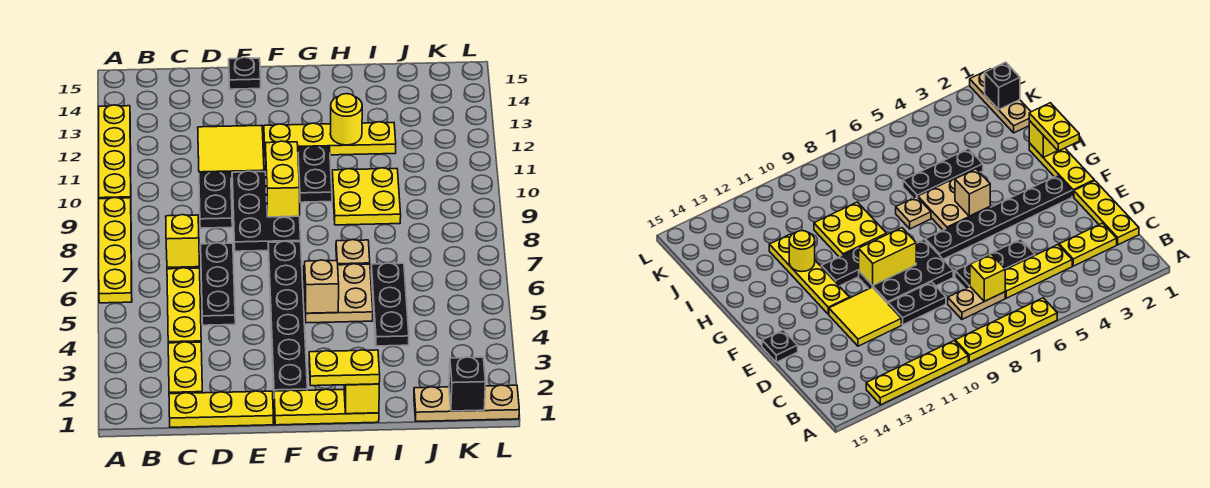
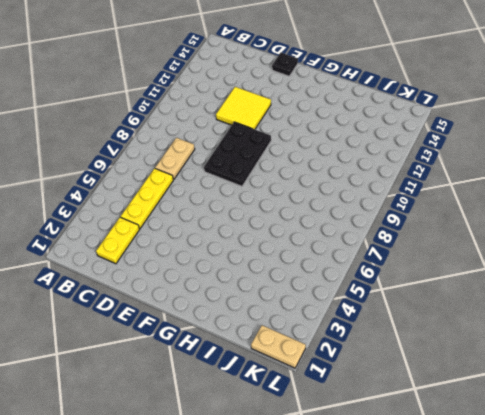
tan plate K1:L1 level 1 -> tan plate J1:L1 level 1
none -> yellow plate A6:A9 level 1
none -> yellow plate A10:A13 level 1
none -> yellow plate C1:E1 level 1

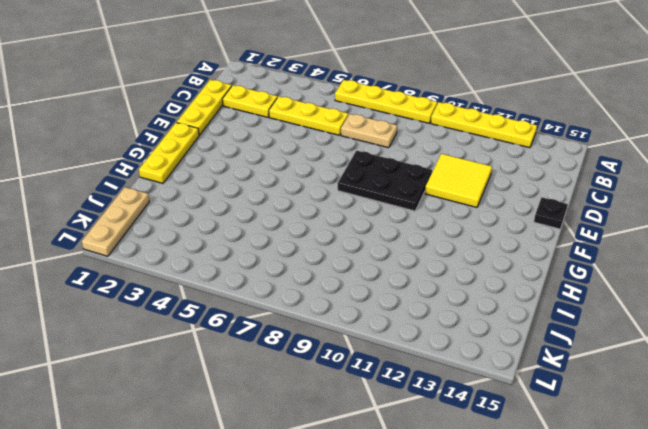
none -> black plate D5:D7 level 1
none -> black plate D9:D10 level 1
none -> black plate F2:F7 level 1

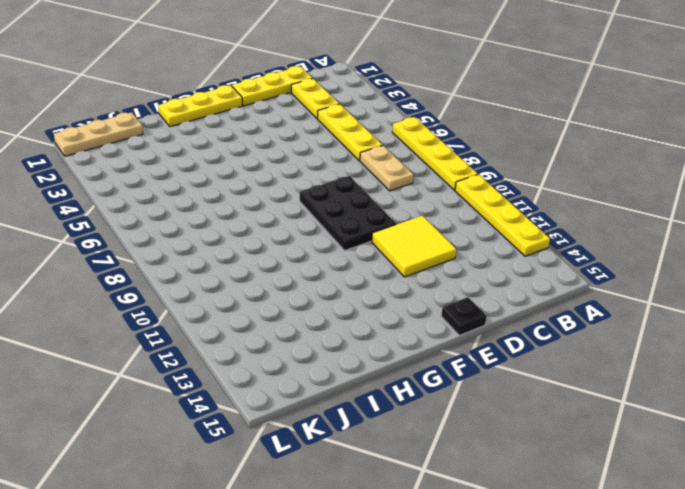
none -> black plate D5:D7 level 1
none -> black plate D9:D10 level 1
none -> black plate F2:F7 level 1

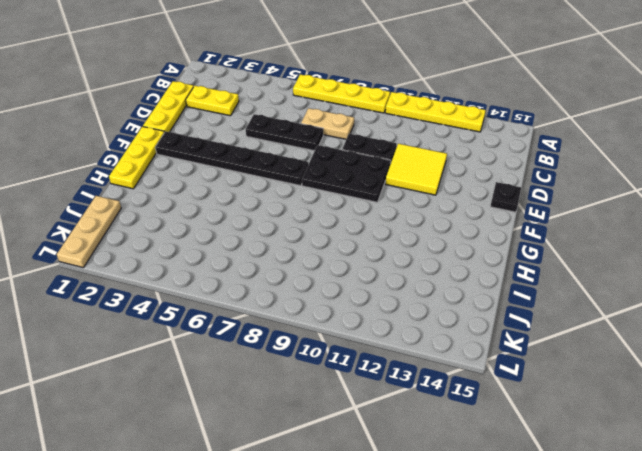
none -> yellow plate C4:C6 level 1
none -> yellow plate F12:I12 level 1
none -> tan plate G5:H6 level 1

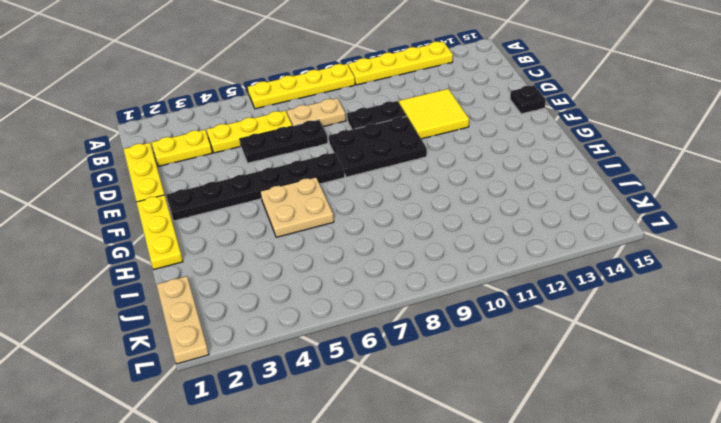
none -> yellow plate F12:I12 level 1
none -> black plate G10:G11 level 1
none -> tan plate H7 level 1

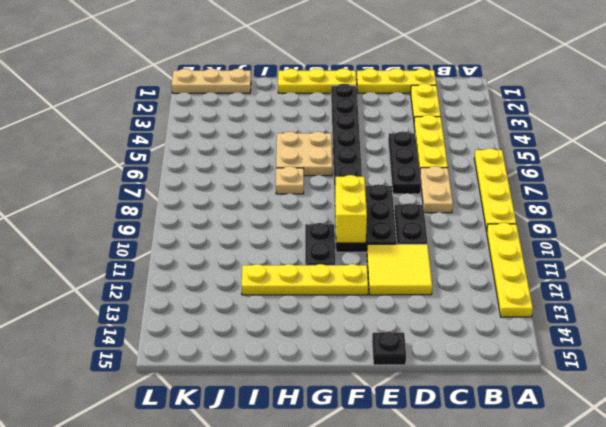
none -> yellow plate H9:I10 level 1
none -> black plate I4:I6 level 1
none -> yellow brick C7 level 2

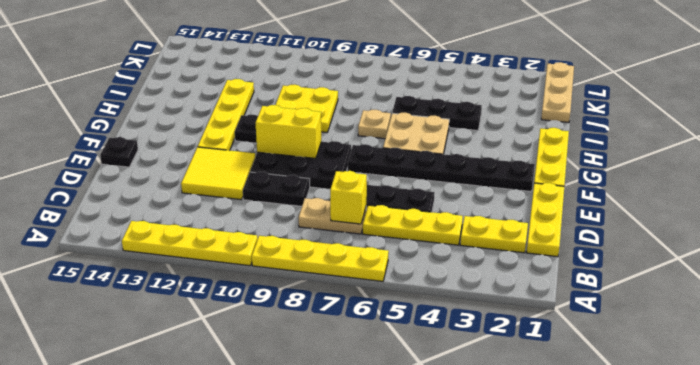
none -> tan brick G5 level 2
none -> yellow brick H1 level 2
none -> yellow round brick H12 level 2

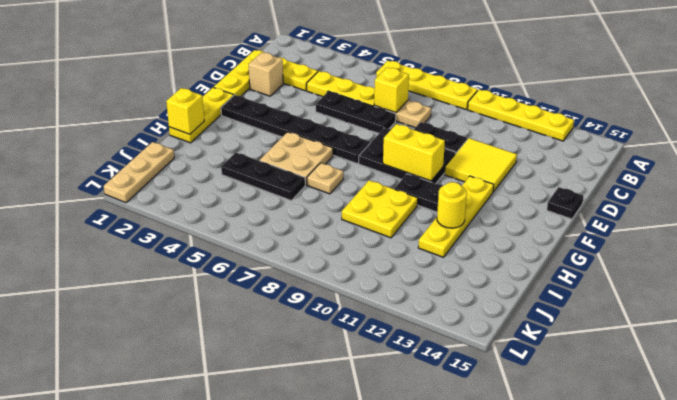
tan brick D2 level 1 -> tan brick G5 level 2
none -> black brick K1 level 2
none -> yellow plate G1:H1 level 3

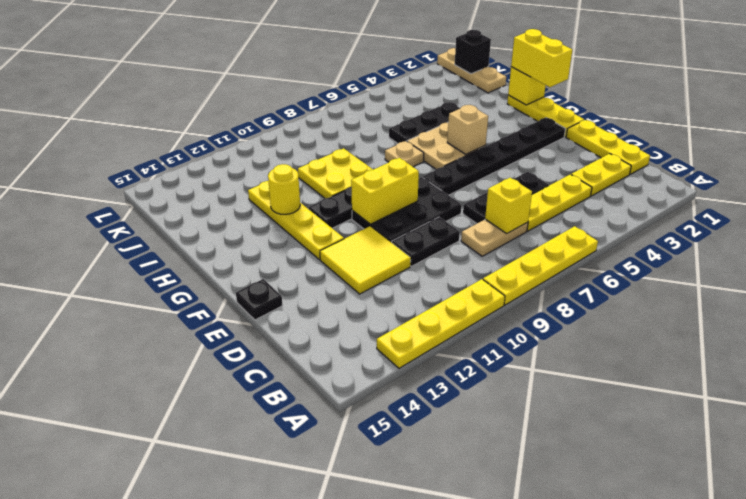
yellow brick G1:H1 level 3 -> yellow plate G1:H1 level 3

